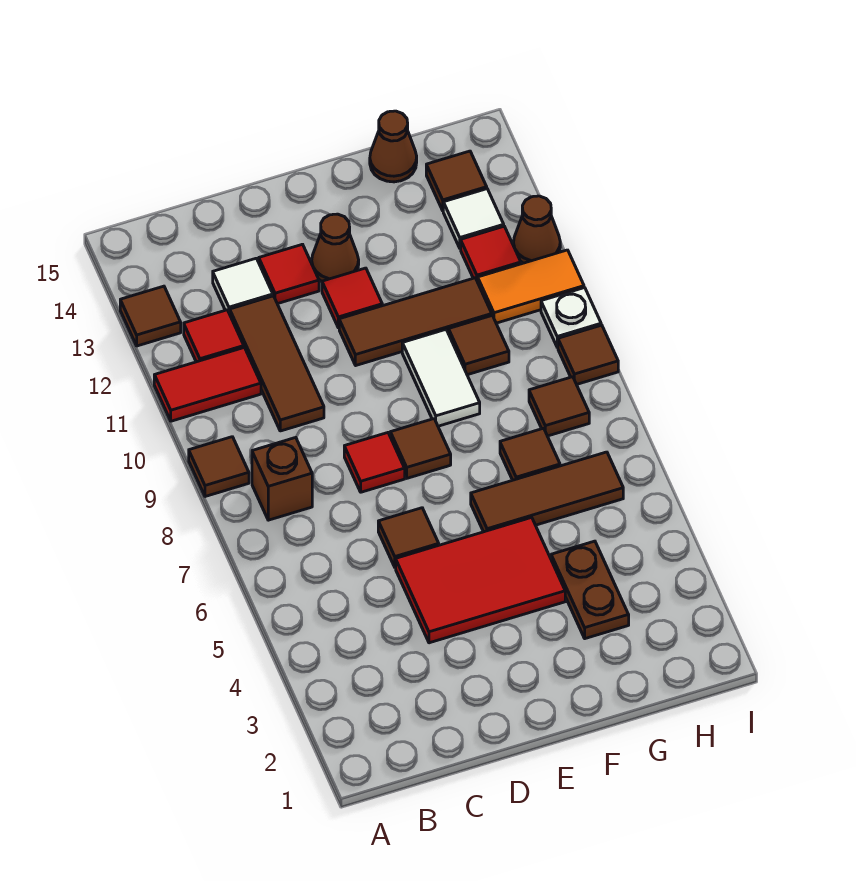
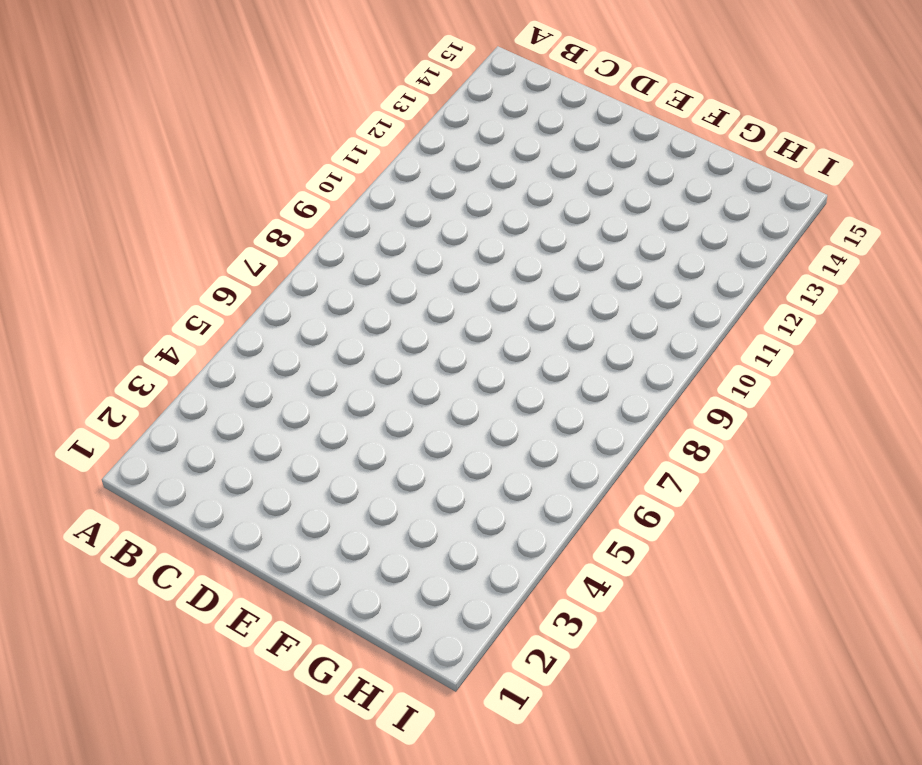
none -> brown tile A9 level 1
none -> red tile A11:B11 level 1
none -> brown tile A13 level 1

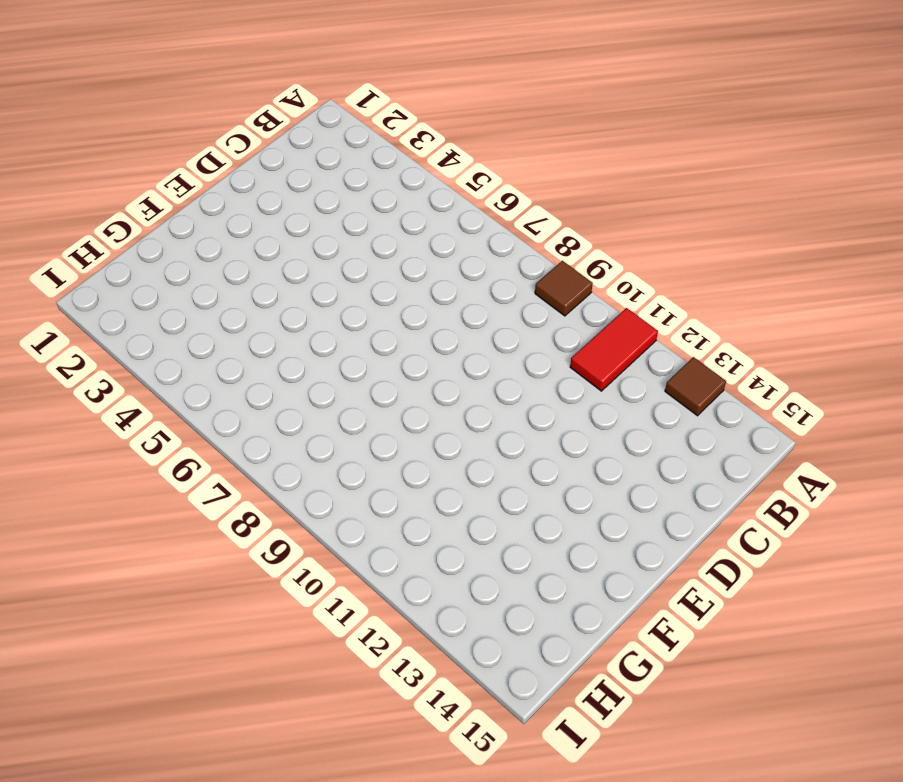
none -> brown brick B8 level 1
none -> red tile B12 level 1
none -> brown tile C10:C12 level 1

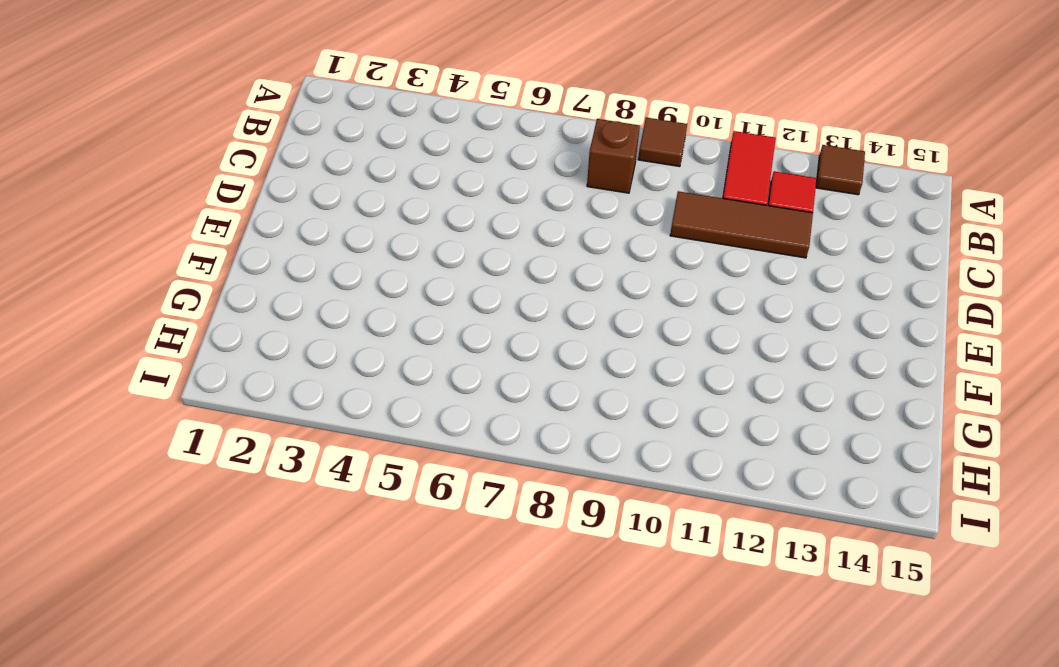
none -> white tile C13 level 1
none -> red tile D4:F5 level 1
none -> brown tile D6 level 1

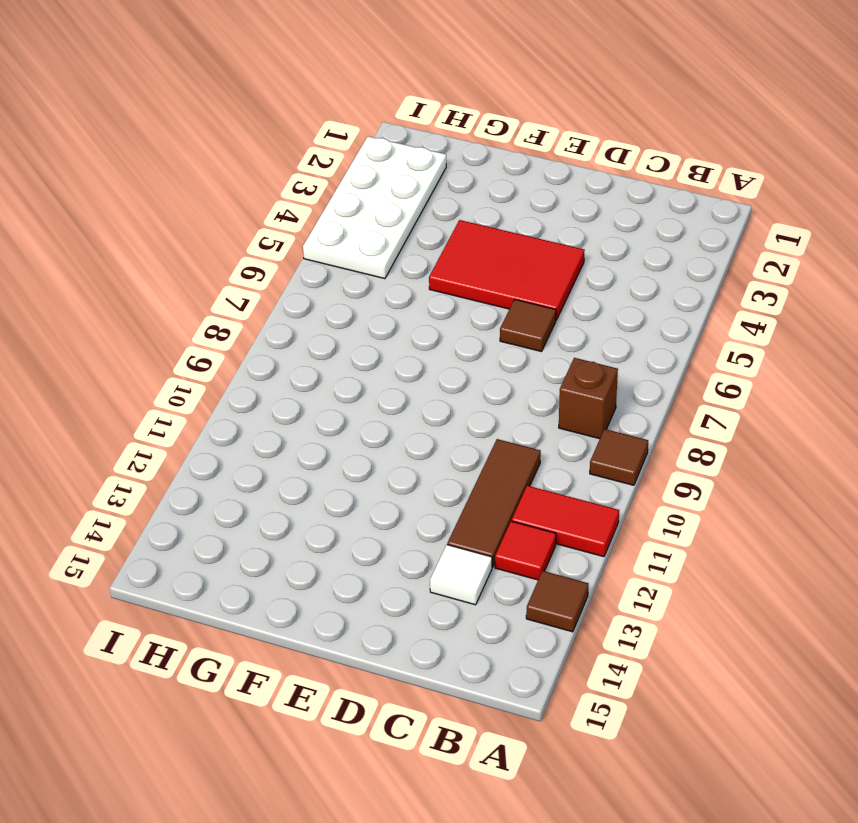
white plate H2:I5 level 1 -> none
none -> red tile D8 level 1
none -> red tile D13 level 1
none -> brown tile E8 level 1

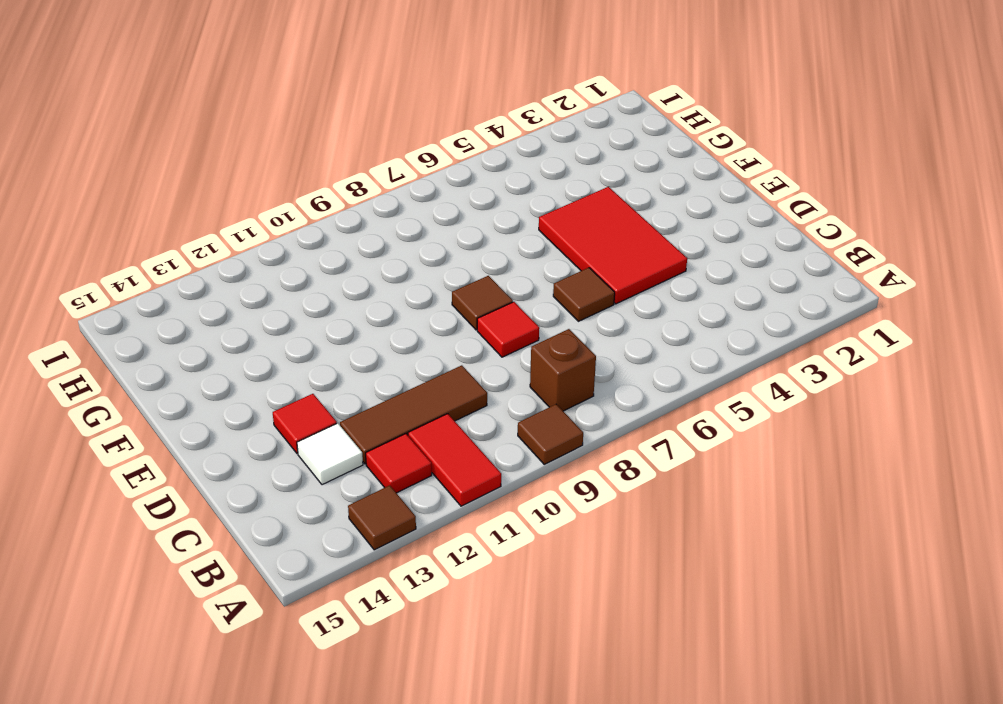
none -> brown tile E11:G11 level 1
none -> red tile E12 level 1
none -> brown cone E13 level 1

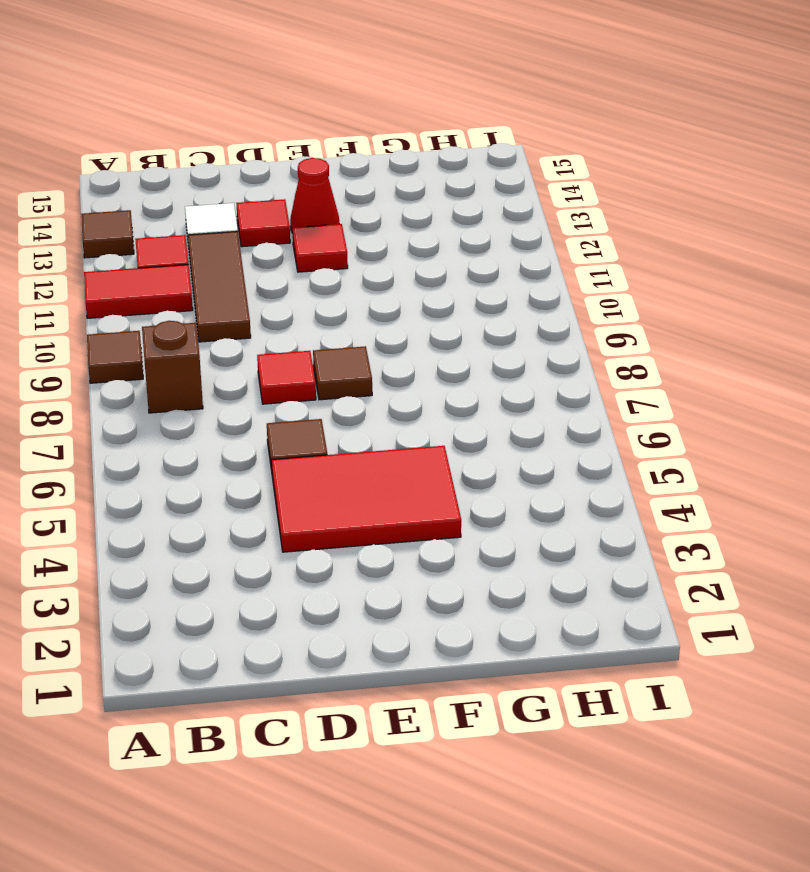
red cone E13 level 1 -> brown cone E13 level 1
none -> brown tile E11:G11 level 1
none -> brown tile F6:H6 level 1
none -> white tile F9:F10 level 1

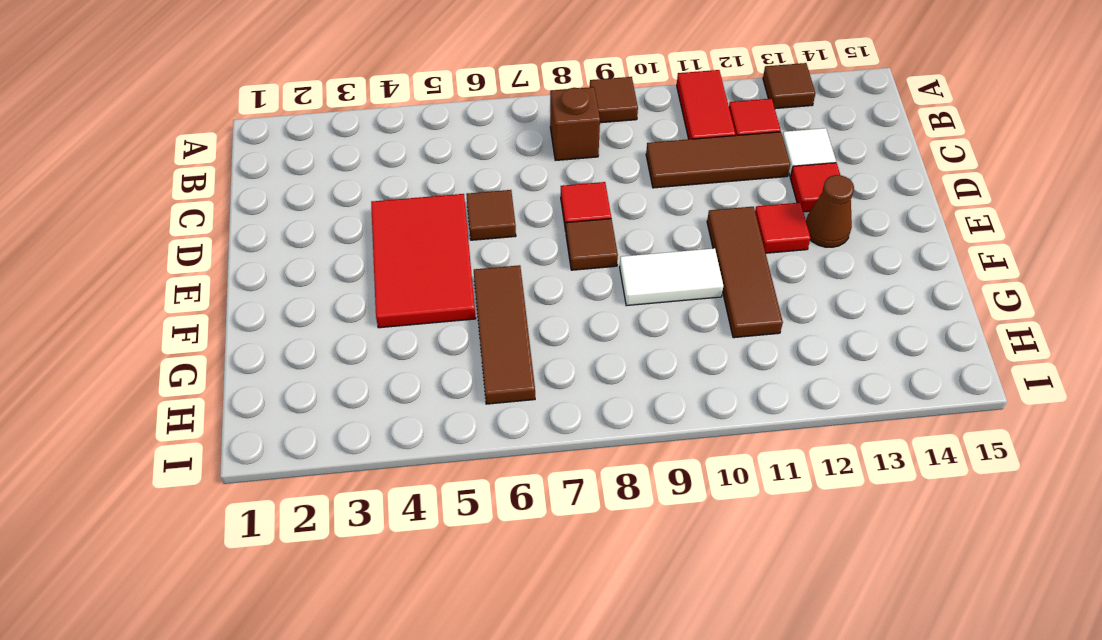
none -> brown plate G3:G4 level 1
none -> brown tile G7 level 1
none -> brown tile G10 level 1

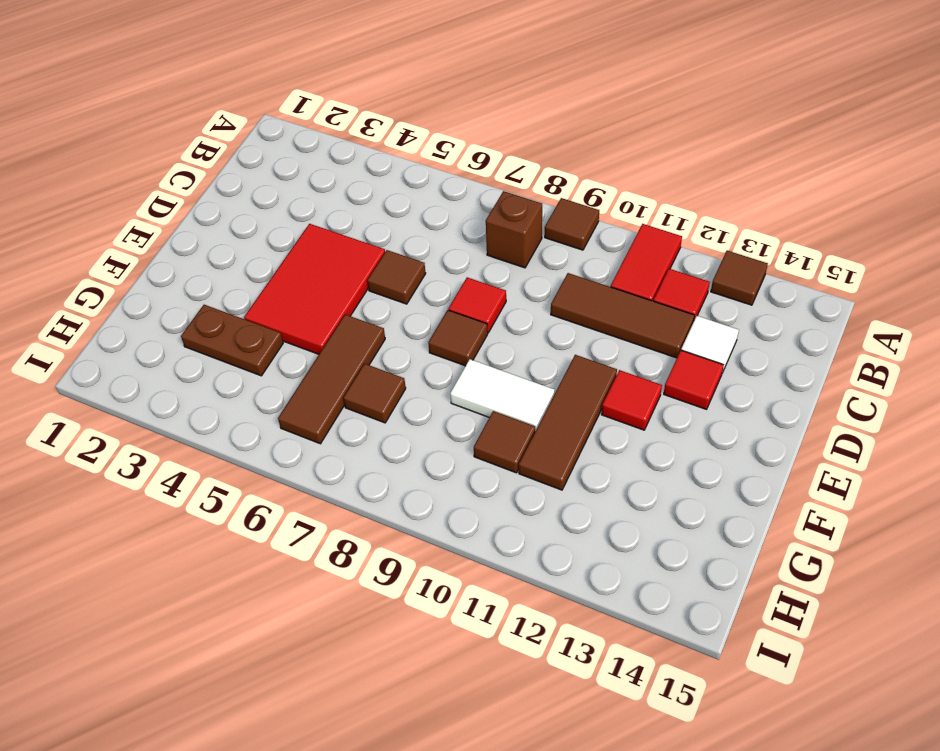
none -> brown cone E13 level 1
none -> brown cone G15 level 1
none -> brown tile H8 level 1

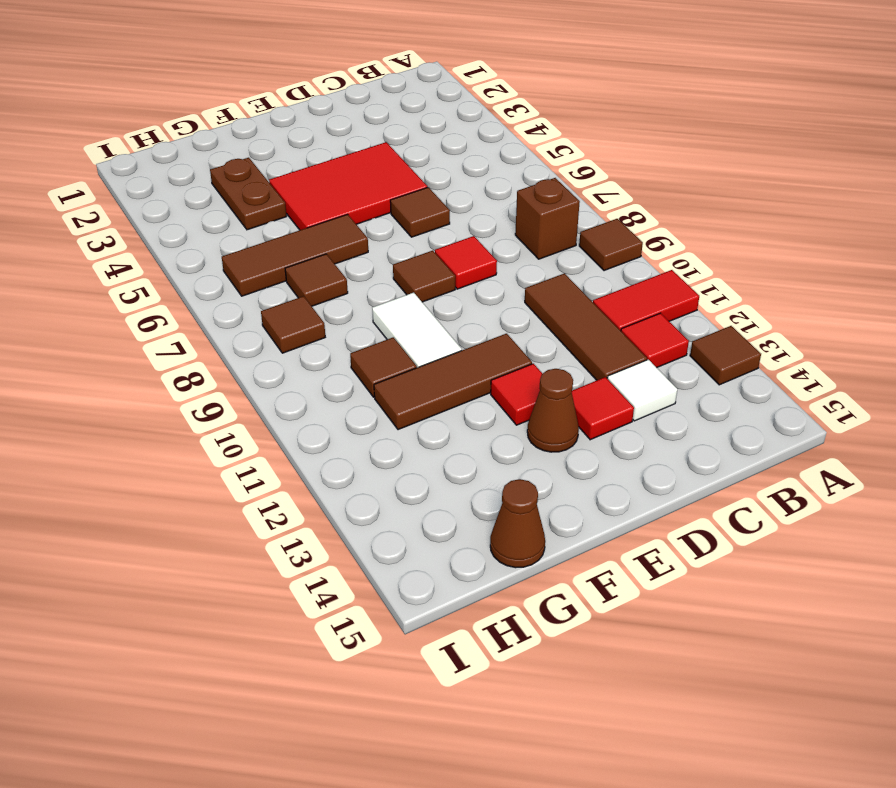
none -> orange tile H11:I11 level 1
none -> red tile H12 level 1
none -> white tile H13 level 1

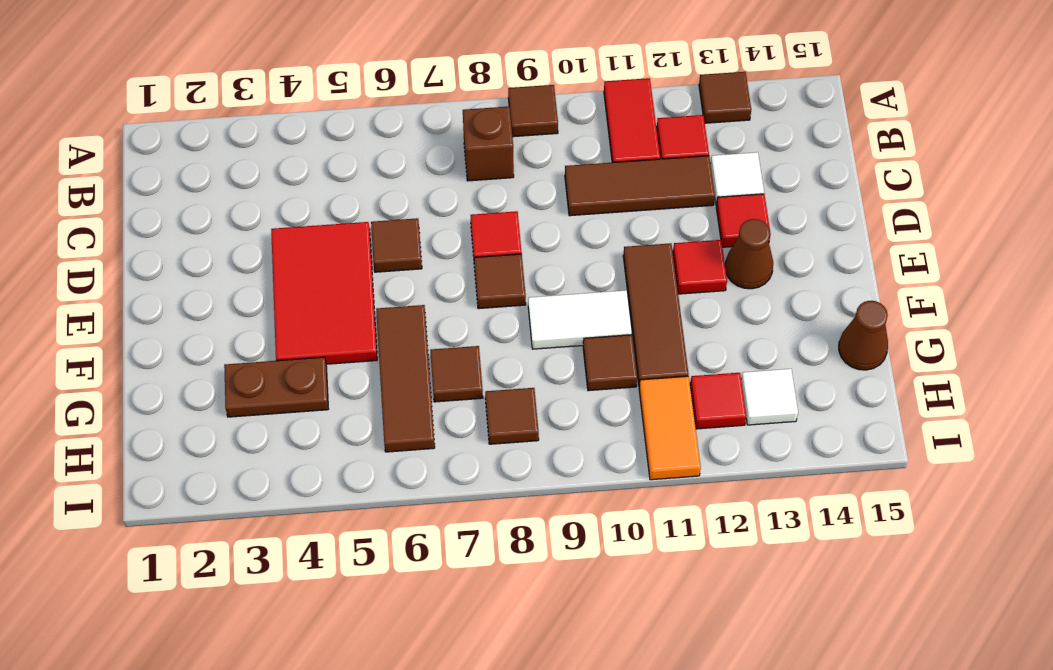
none -> brown tile H14 level 1
none -> brown tile I9 level 1
none -> white plate I10 level 1

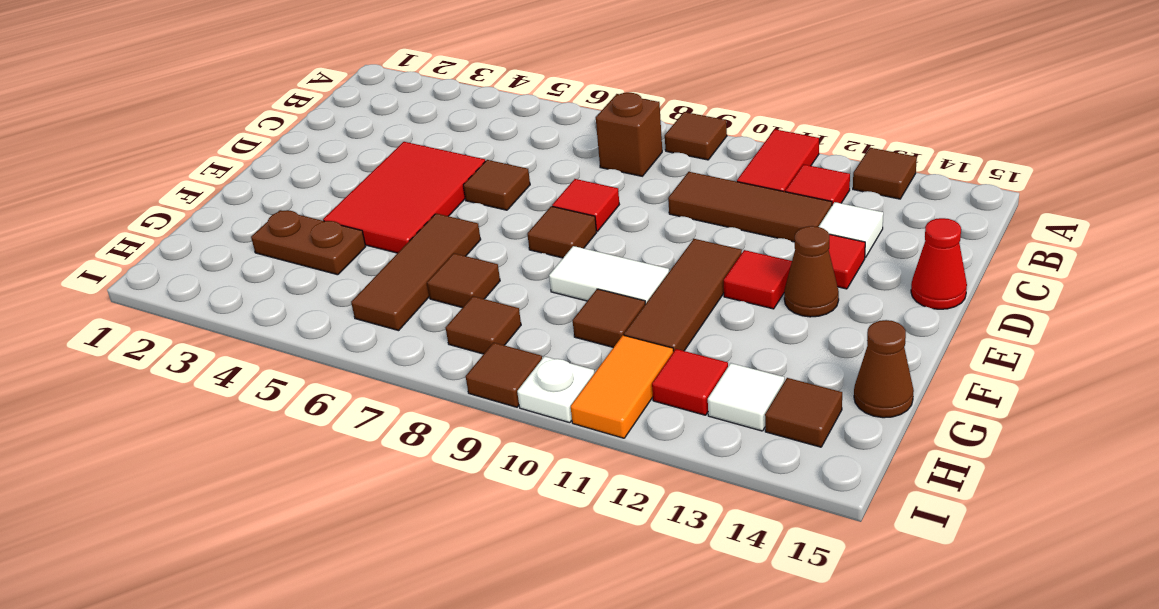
red cone D15 level 1 -> none
none -> brown cone I12 level 1

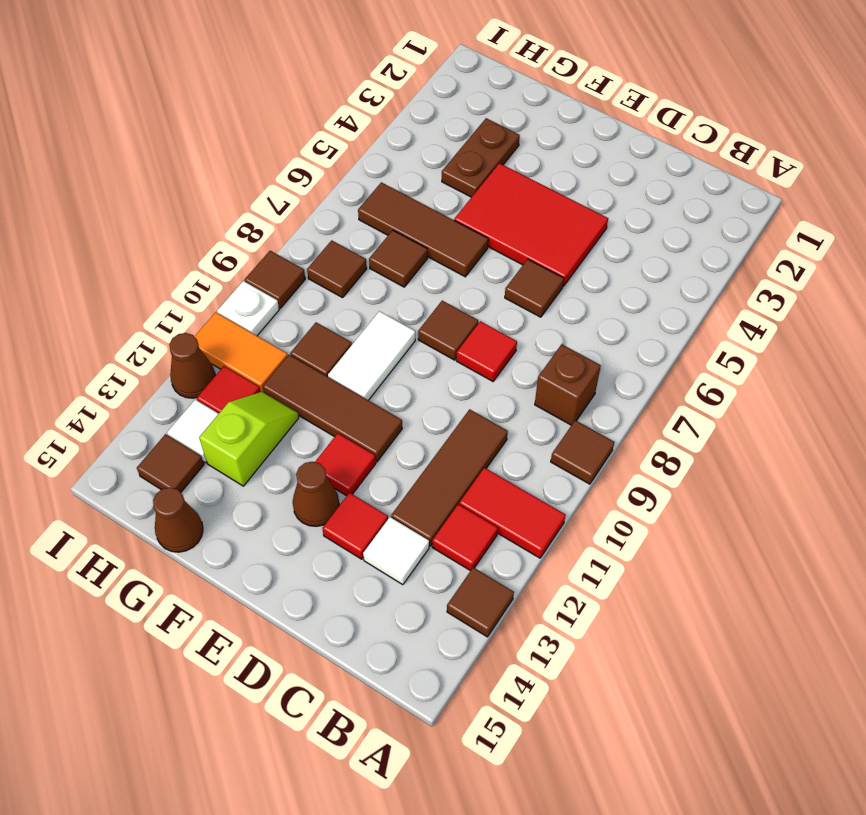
lime slope G12:G13 level 1 top 13 -> none

